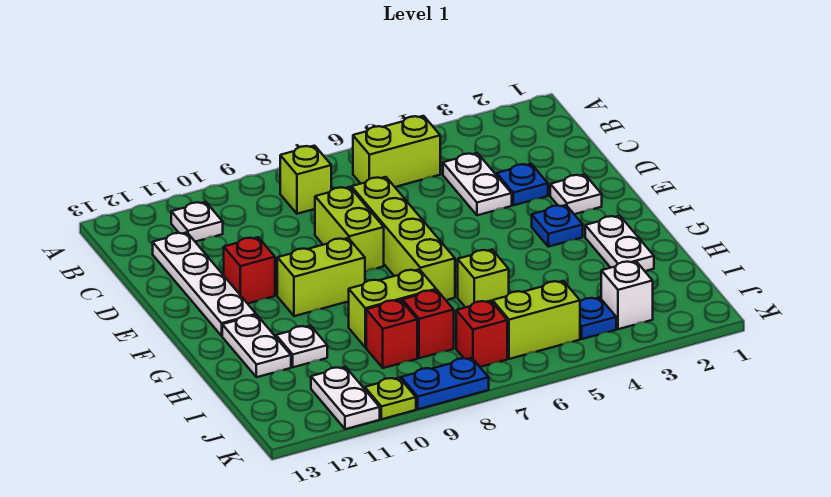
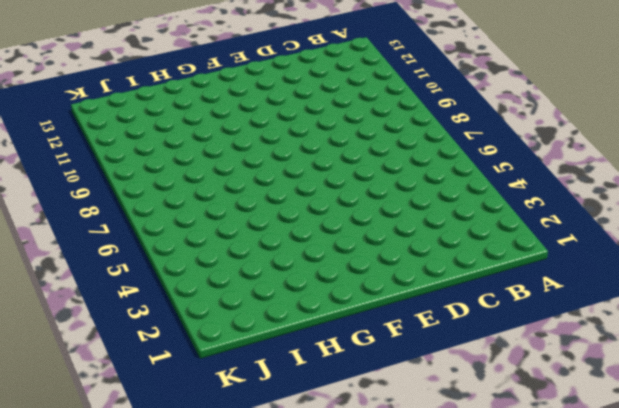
none -> lime brick B5:B6 level 1
none -> lime brick B8 level 1
none -> white plate B11 level 1

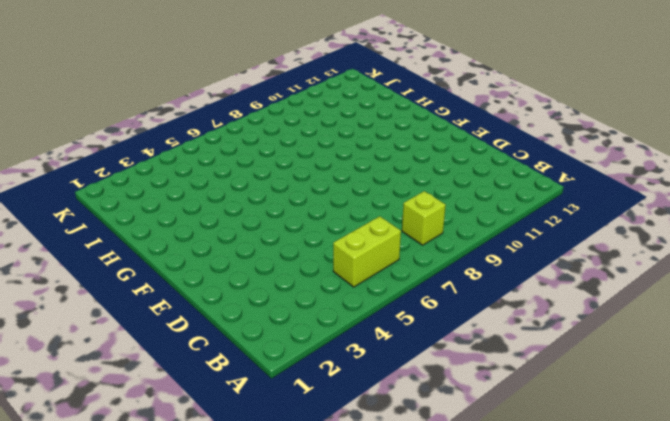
none -> white plate B11 level 1
none -> white plate C4:D4 level 1
none -> white plate C12:F12 level 1

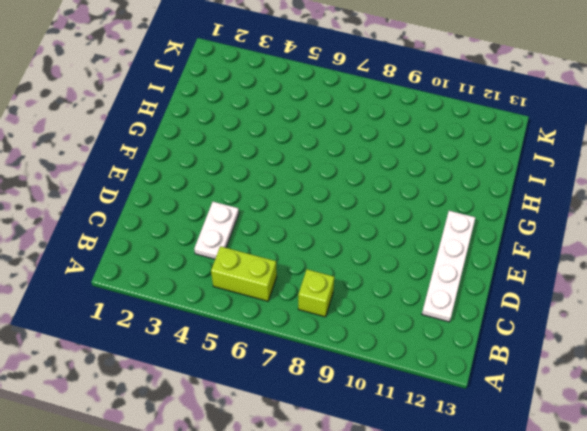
none -> white plate B11 level 1
none -> blue plate D3 level 1
none -> lime brick D7:G7 level 1

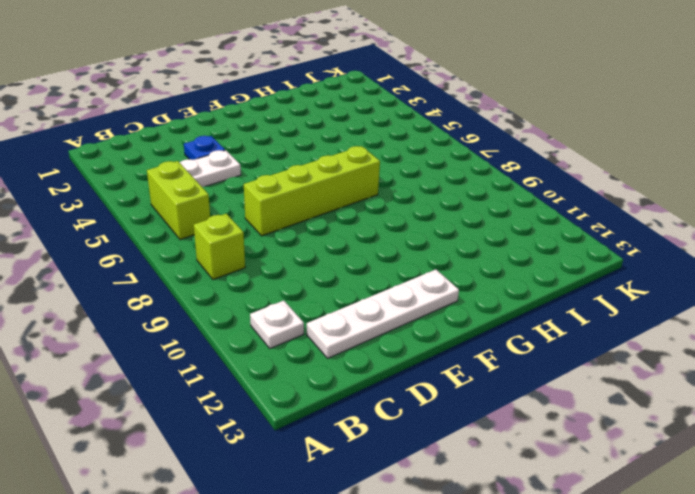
none -> lime brick D8:E8 level 1
none -> white plate E2 level 1
none -> red brick E11 level 1

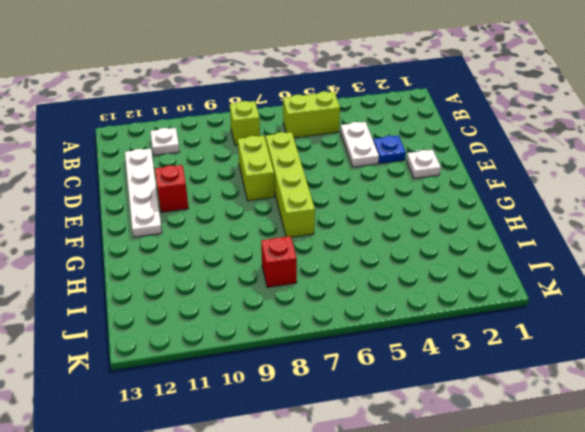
none -> blue plate F3 level 1
none -> lime brick F9:F10 level 1
none -> white plate G2:H2 level 1

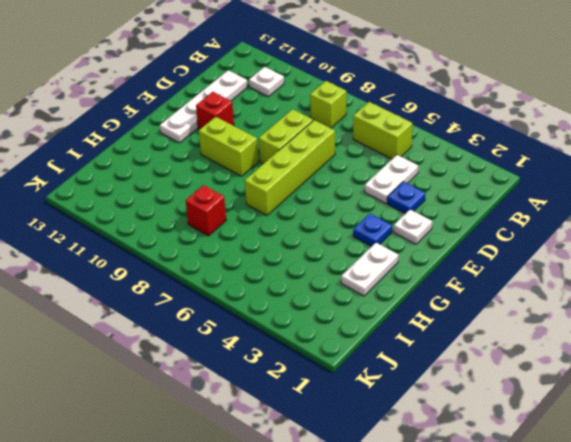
none -> white plate G12:H12 level 1
none -> lime brick H6 level 1
none -> lime brick H8:H9 level 1

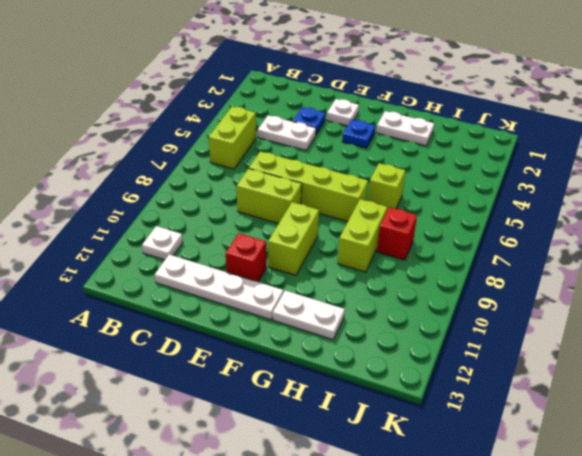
none -> lime brick B8 level 1
none -> white plate H11 level 1
none -> red brick I9 level 1

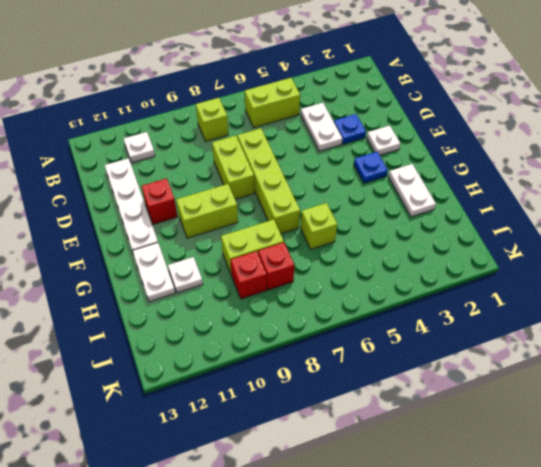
none -> white brick J3 level 1
none -> blue plate J4 level 1
none -> lime brick J5:J6 level 1

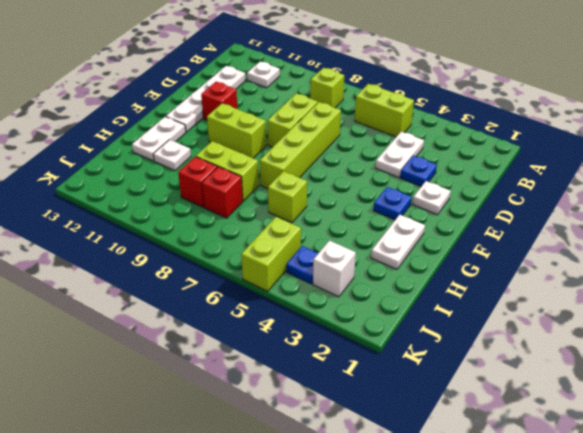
lime brick J5:K5 level 1 -> lime brick J5:J6 level 1
none -> red brick J7 level 1
none -> white plate J11:K11 level 1
none -> blue plate K8:K9 level 1

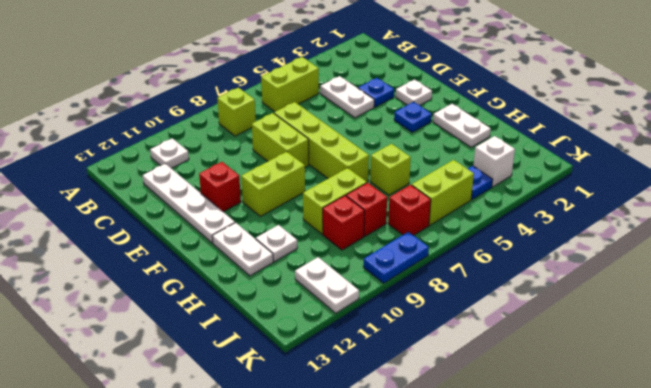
none -> lime plate K10 level 1

